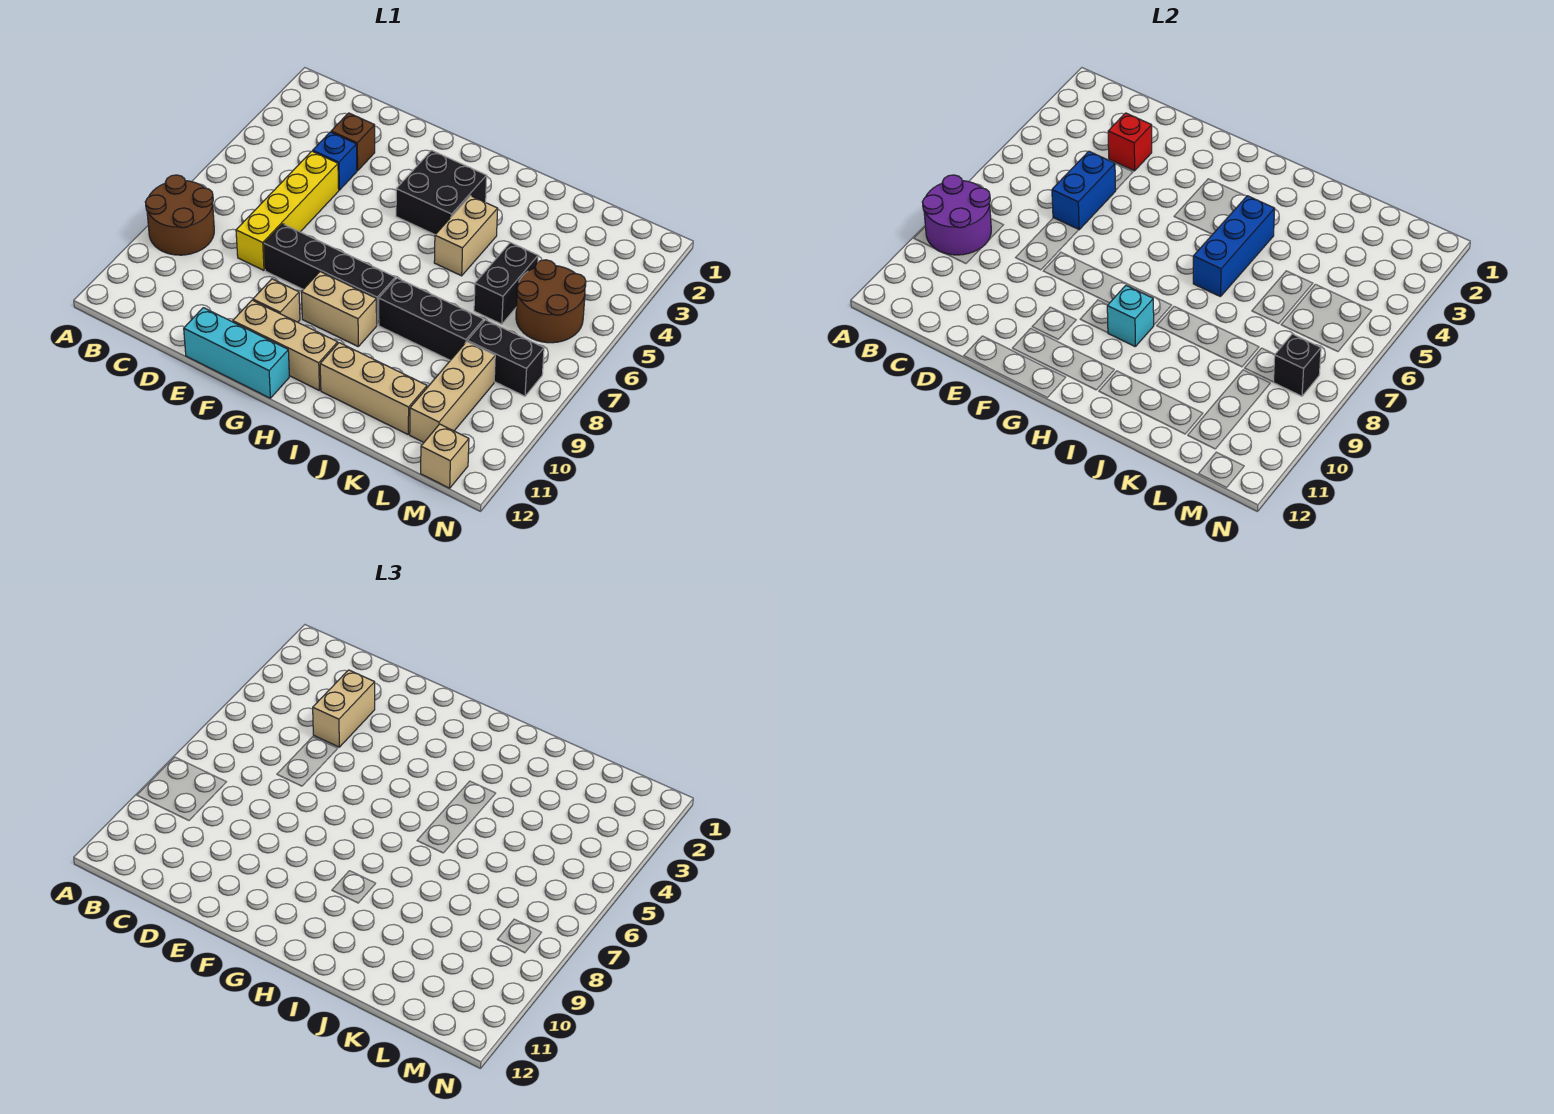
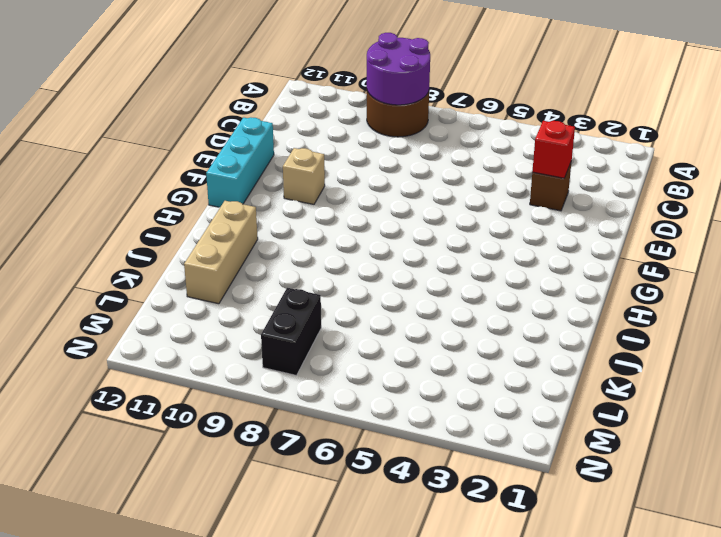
none -> blue brick D4 level 1
none -> yellow brick D5:D8 level 1
none -> black brick E8:H8 level 1

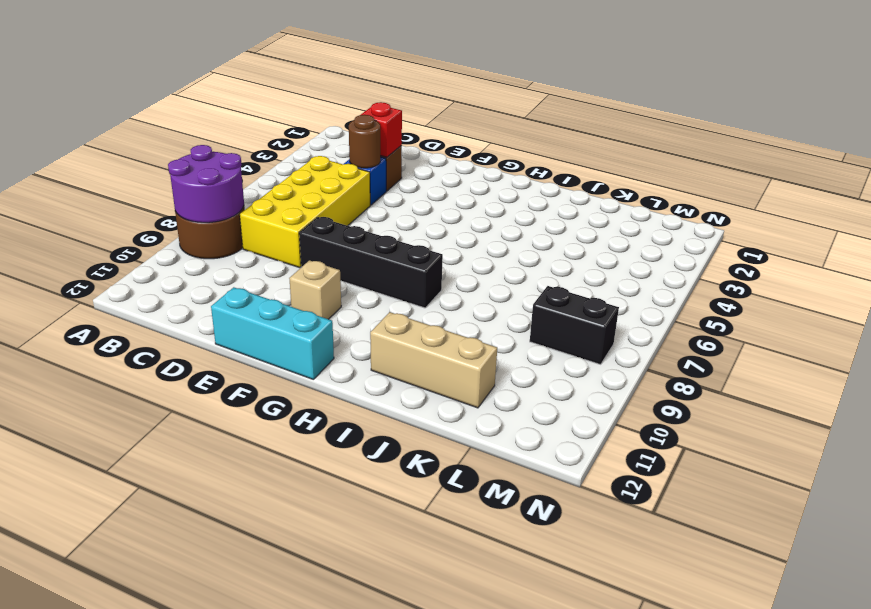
yellow brick C5:D8 level 1 -> yellow brick D5:D8 level 1
brown round brick D4 level 2 -> none
none -> tan brick F11:H11 level 1
none -> black brick G3:H4 level 1
none -> tan brick G9:H9 level 1

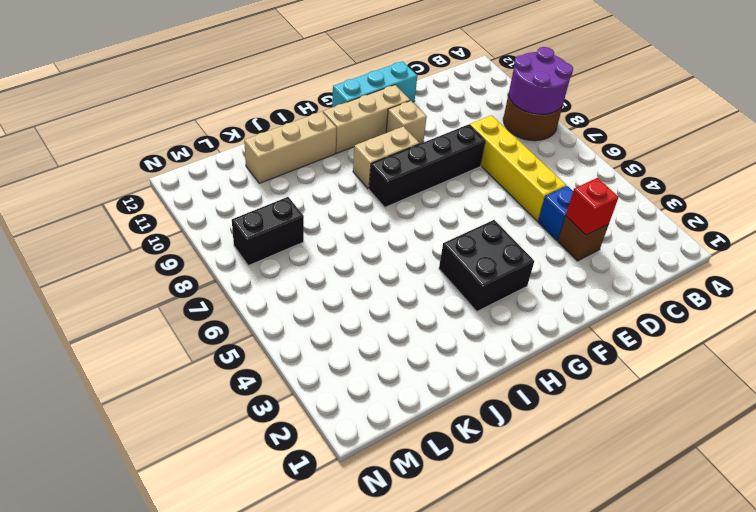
none -> tan brick I4:I5 level 1
none -> black brick I8:K8 level 1
none -> black brick K5:K6 level 1

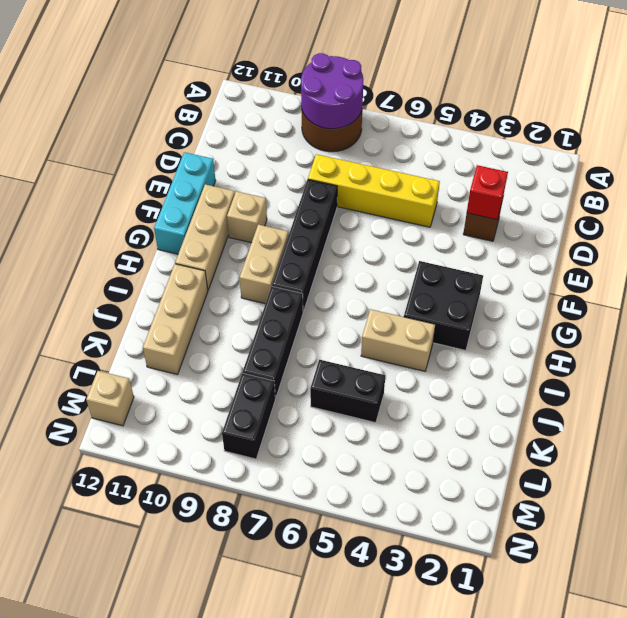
none -> blue brick D4 level 1
none -> brown round brick L5:M6 level 1
none -> tan brick L9:L11 level 1

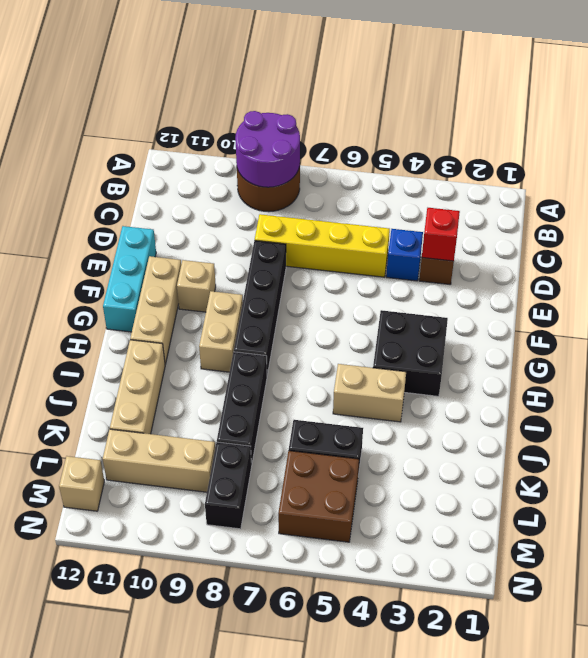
brown brick L5:M6 level 1 -> brown round brick L5:M6 level 1
none -> blue brick D5:D6 level 2
none -> cyan brick H9 level 2
none -> blue brick I4:I6 level 2

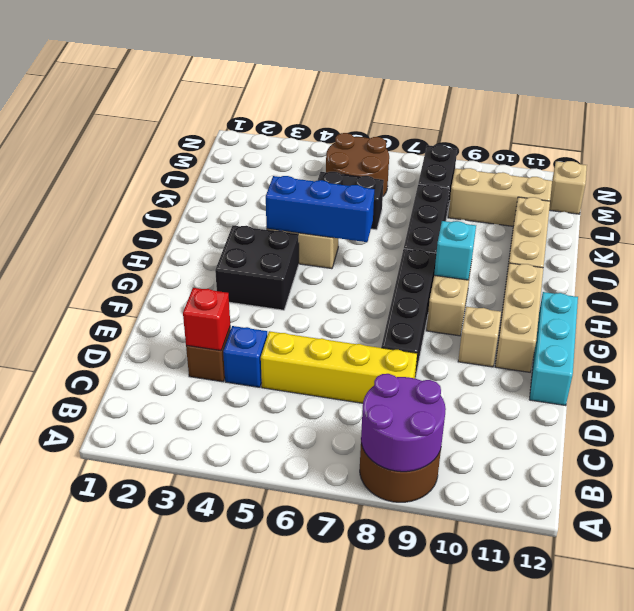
none -> blue brick D5:D6 level 2
none -> black brick M8 level 2
none -> tan brick D3:D4 level 3

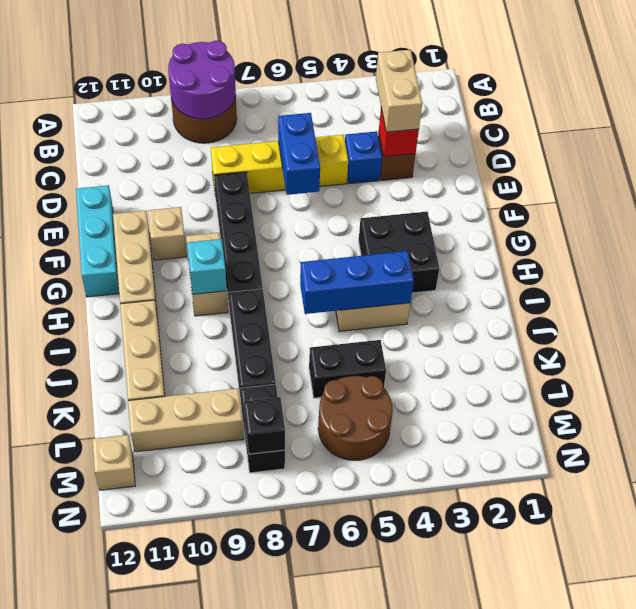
tan brick C3:D3 level 3 -> tan brick D3:D4 level 3
blue brick D6:E6 level 2 -> blue brick D5:D6 level 2

